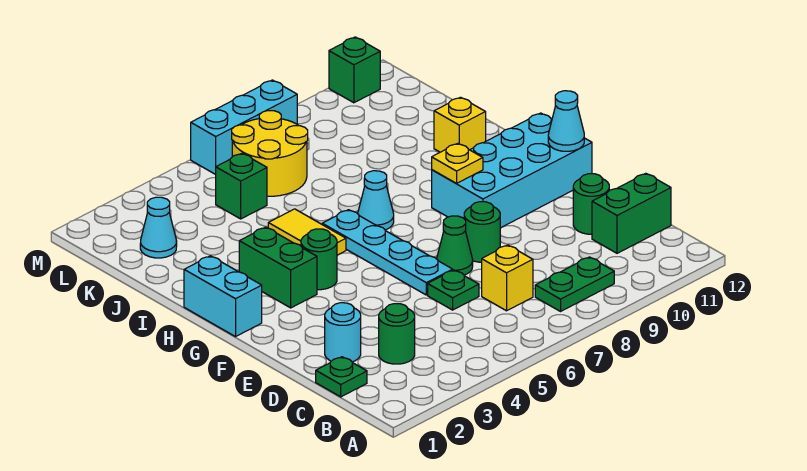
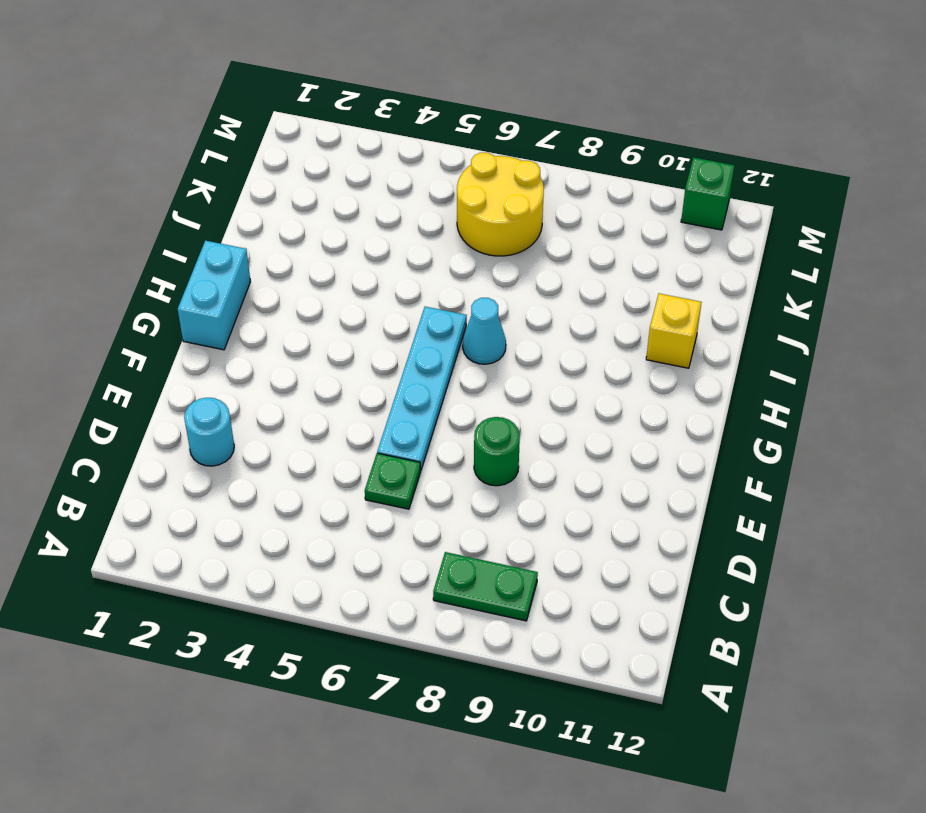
none -> green plate C1 level 1
none -> green round brick C3 level 1
none -> yellow brick C7 level 1

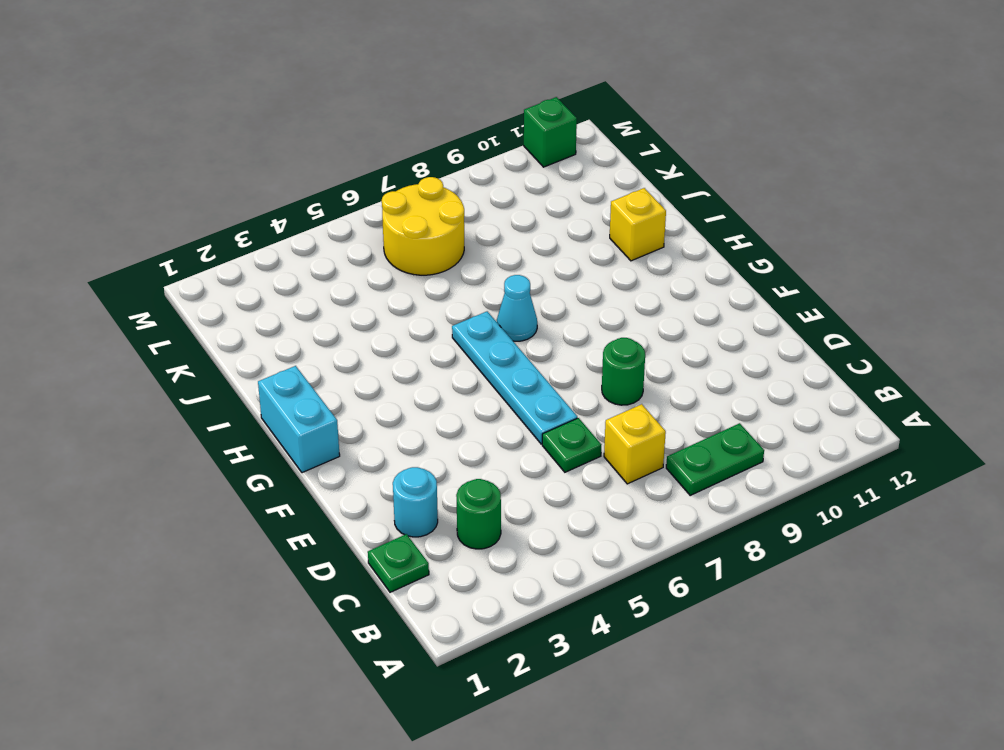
none -> green brick C11:C12 level 1
none -> green round brick D11 level 1
none -> green cone E7 level 1

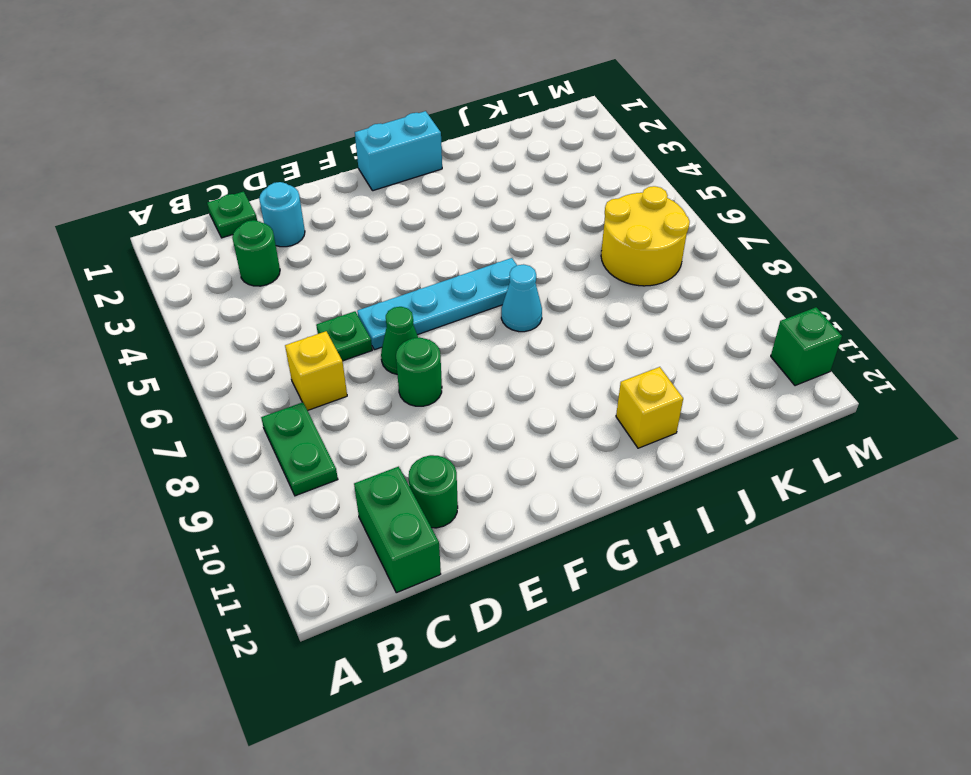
none -> cyan brick F9:G12 level 1
none -> green brick G3:H3 level 1
none -> green round brick G4 level 1

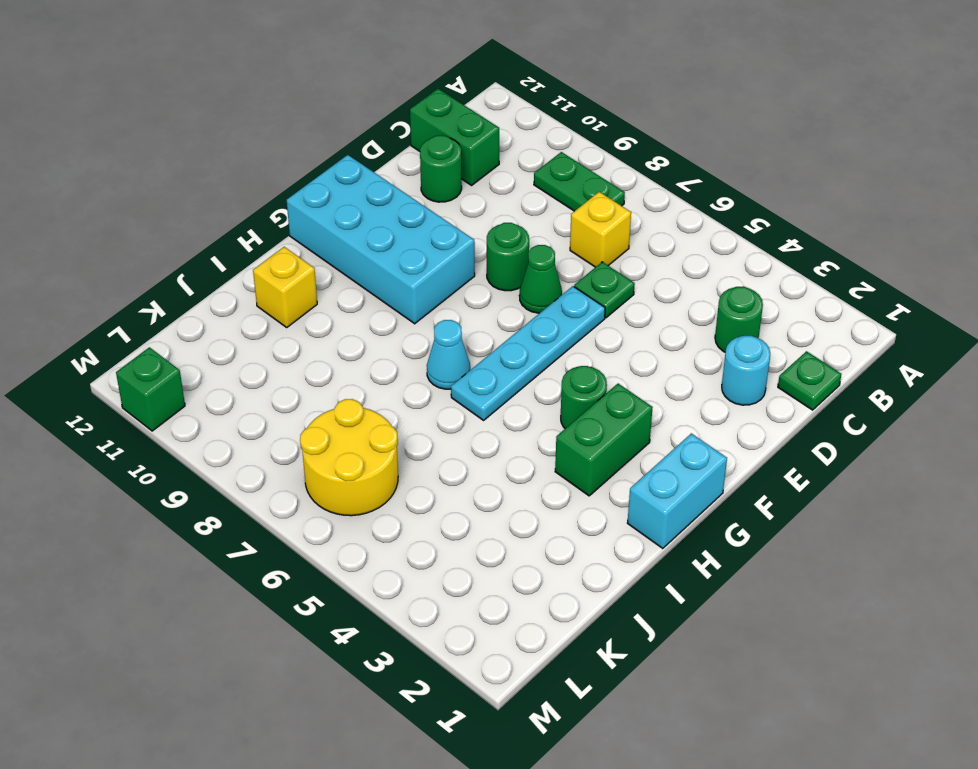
none -> yellow tile H5:I5 level 1
none -> cyan cone K2 level 1
none -> green brick K5 level 1

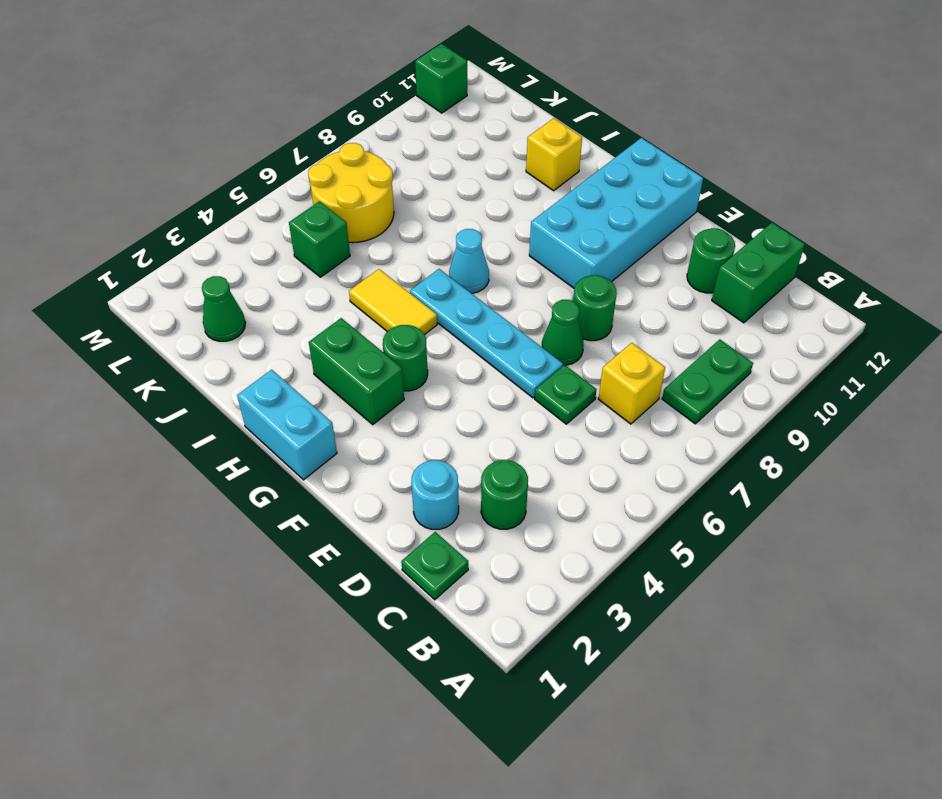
green cone K2 level 1 -> cyan cone K2 level 1
none -> cyan brick M6:M8 level 1
none -> cyan cone F12 level 2
none -> yellow plate G9 level 2

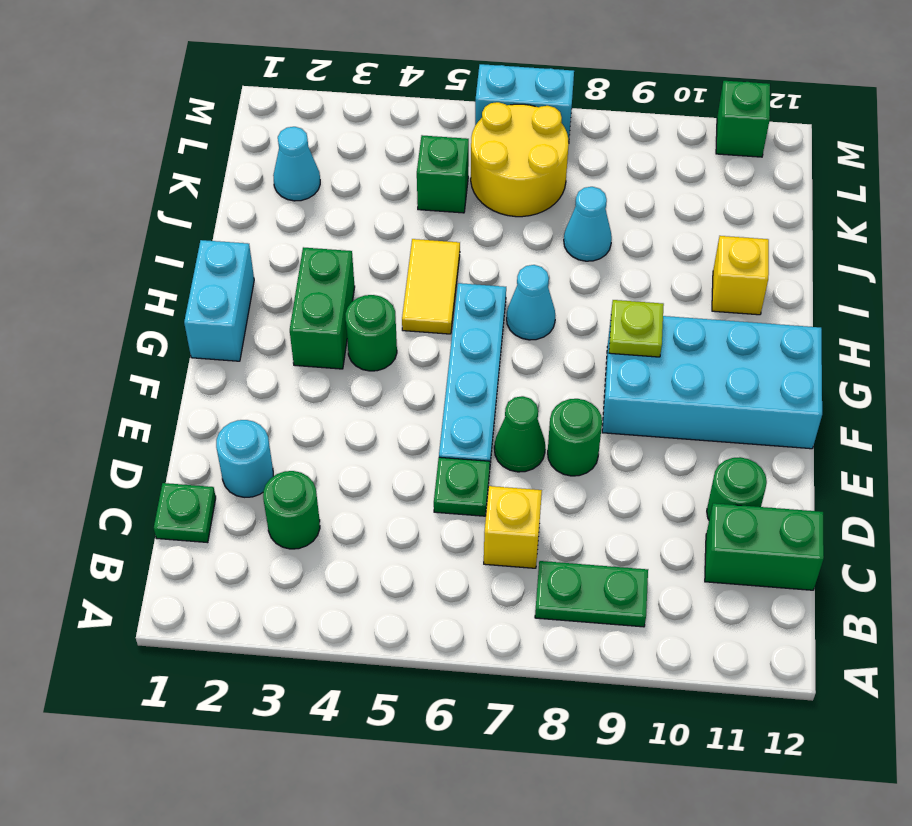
lime plate G9 level 2 -> yellow plate G9 level 2
cyan cone J8 level 1 -> cyan cone F12 level 2
cyan brick M6:M7 level 1 -> cyan brick M6:M8 level 1

